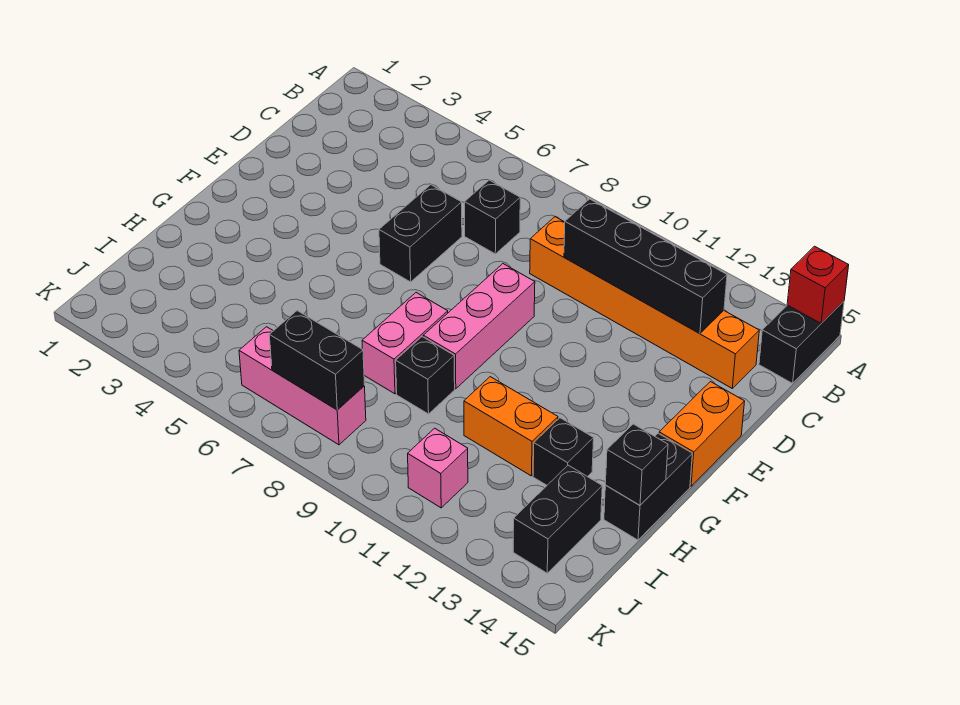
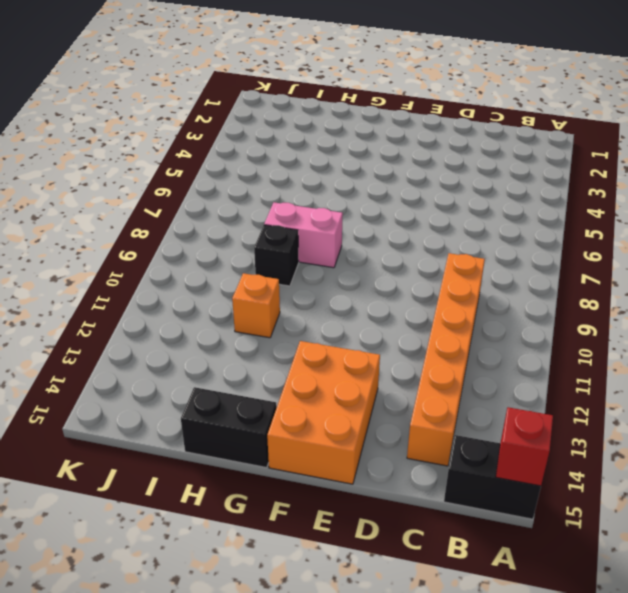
orange brick E13:F15 level 1 -> orange brick E15:F15 level 1
orange brick H11 level 1 -> orange brick H11:H12 level 1
none -> black brick C7 level 1
none -> black brick D6:E6 level 1
none -> pink brick E9:G9 level 1

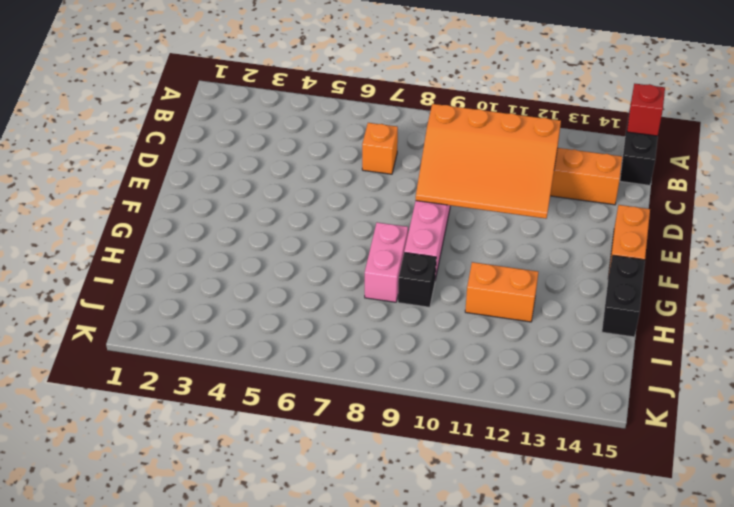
orange brick C7 level 1 -> black brick C7 level 1
orange slope C9:E12 level 2 top C -> black brick C10:C13 level 2
none -> black brick D6:E6 level 1
none -> black brick H13 level 1
none -> black brick I14:J14 level 1

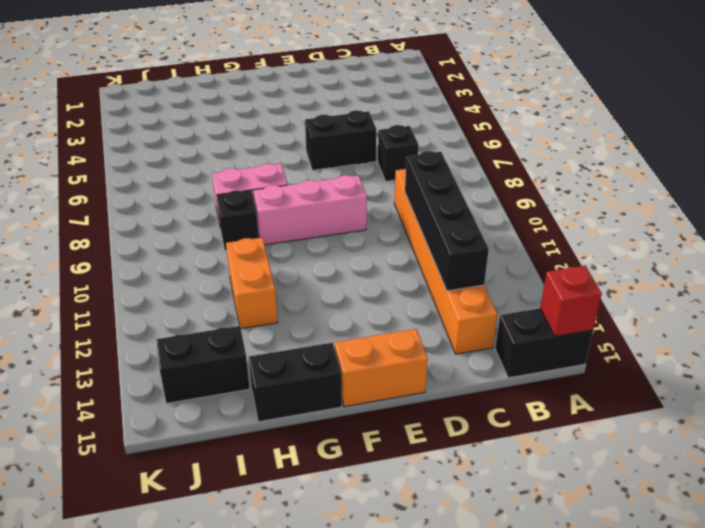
none -> black brick H13 level 1
none -> pink brick J6:J8 level 1
none -> pink brick J11 level 1

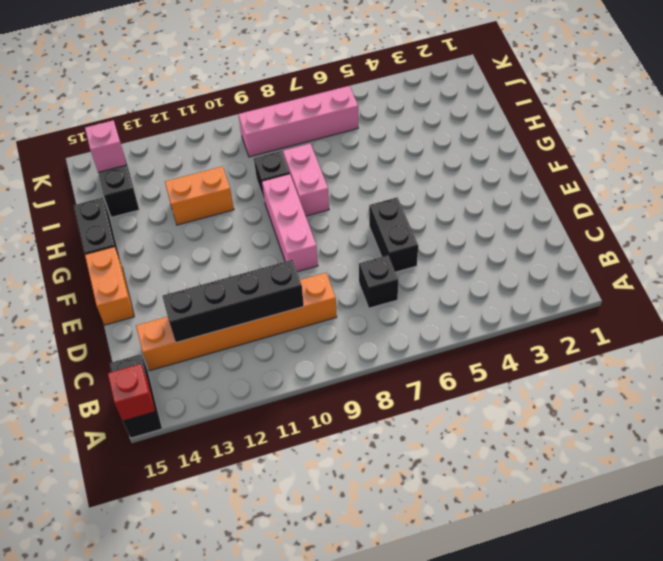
pink brick J6:J9 level 1 -> pink brick J6:J8 level 1
pink brick J14 level 2 -> pink brick J11 level 1
none -> black brick H13 level 1
none -> black brick H15 level 2
none -> black brick J7:J8 level 2

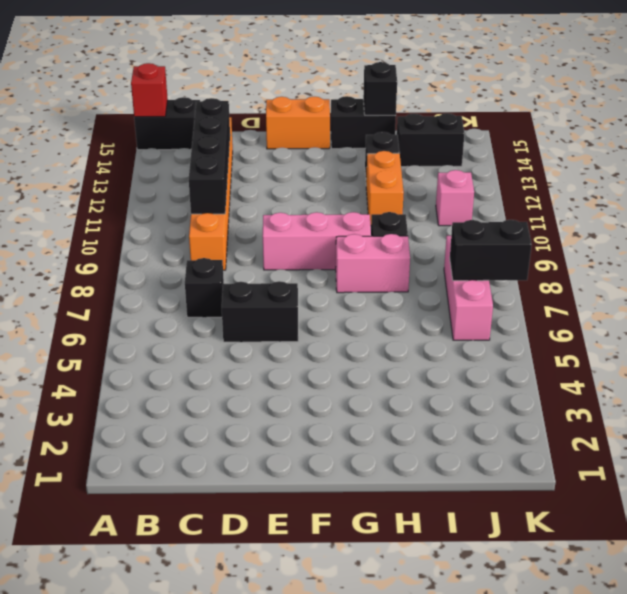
black brick J7:K7 level 2 -> black brick J7:J8 level 2

